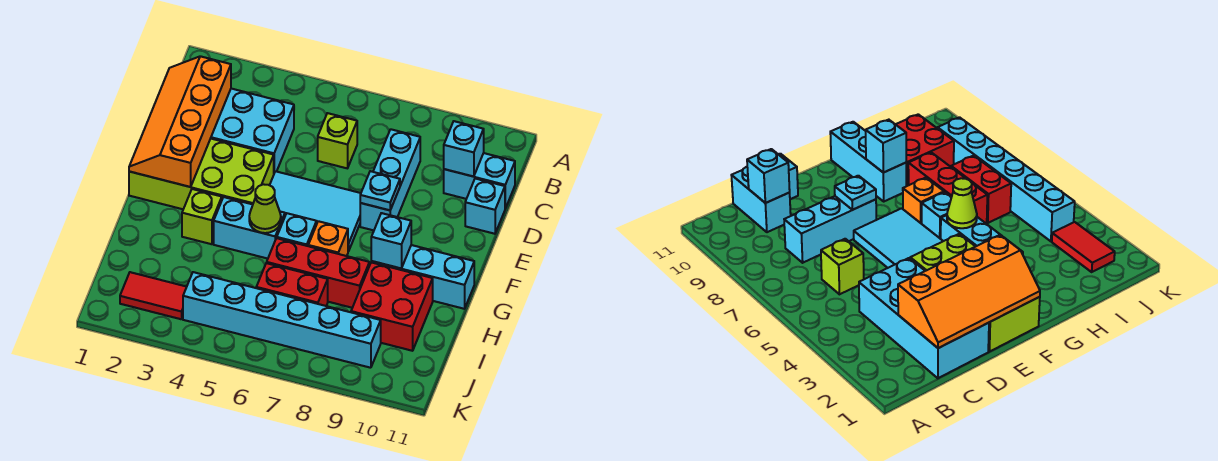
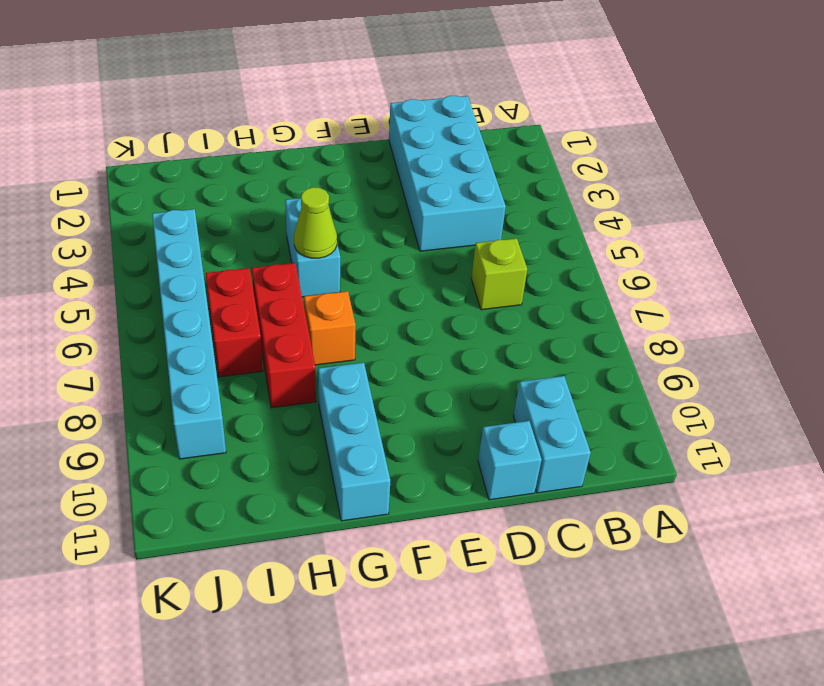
none -> cyan brick C8:E8 level 1
none -> lime brick E1:F4 level 1
none -> cyan tile E5:F7 level 1

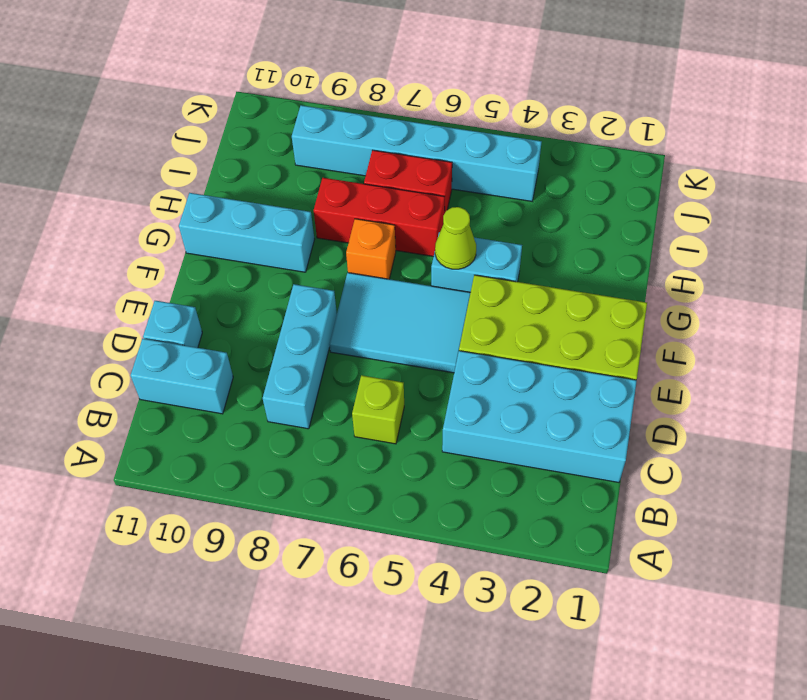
none -> lime brick G3 level 1
none -> cyan brick G6 level 1
none -> red brick H9:I10 level 1

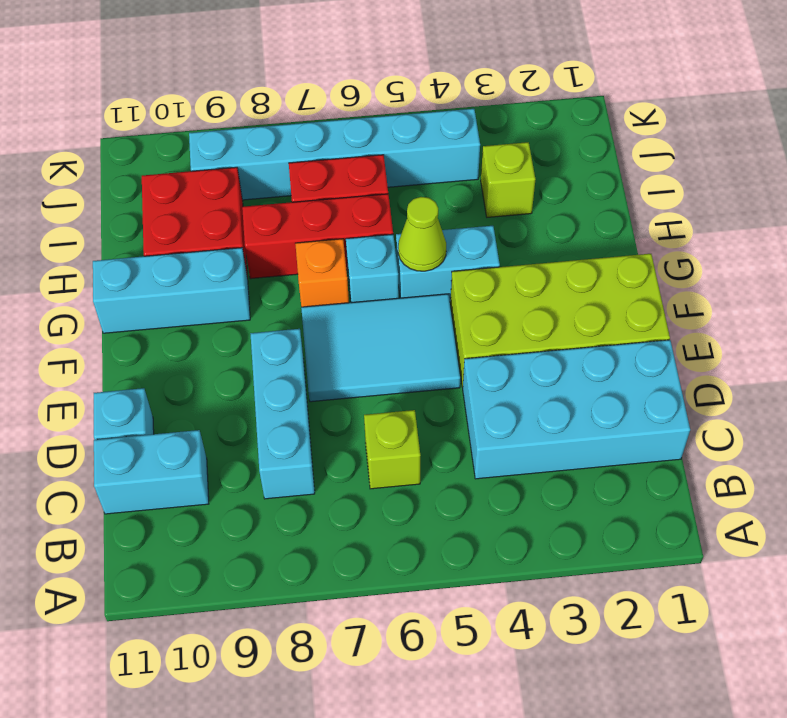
lime brick I3 level 1 -> lime brick G3 level 1
none -> red tile J2:J3 level 1
none -> orange slope C1:F2 level 2 top 2
none -> cyan brick C10 level 2

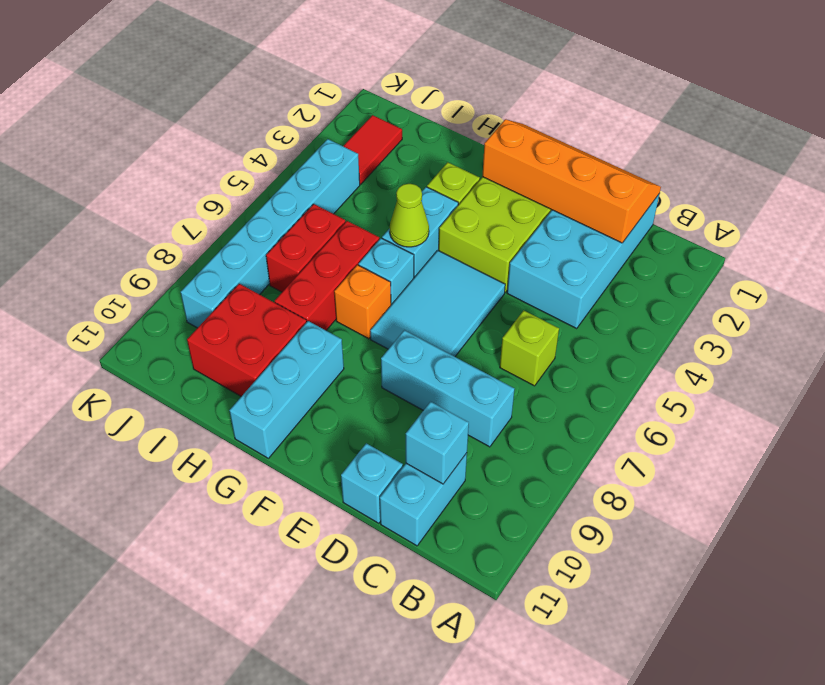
none -> cyan plate E8 level 2
none -> cyan brick G9 level 2

